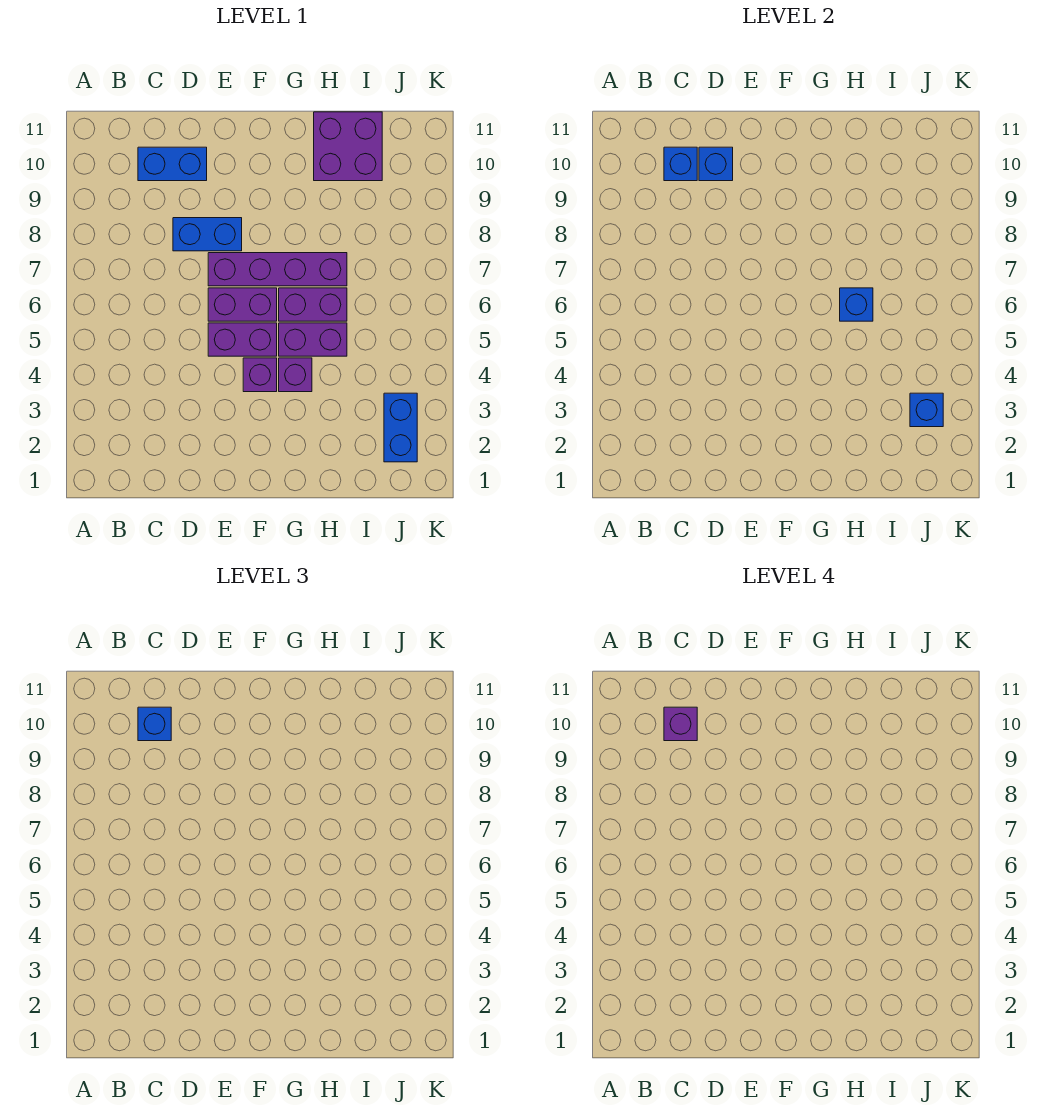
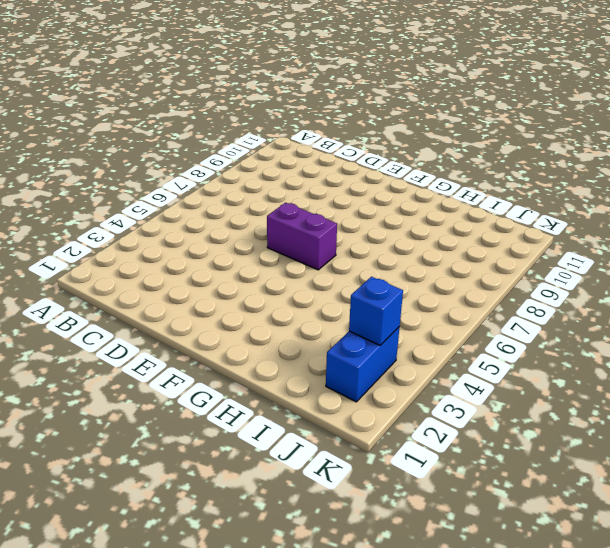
none -> blue brick C10:D10 level 1
none -> blue brick D8:E8 level 1
none -> purple brick E5:F5 level 1

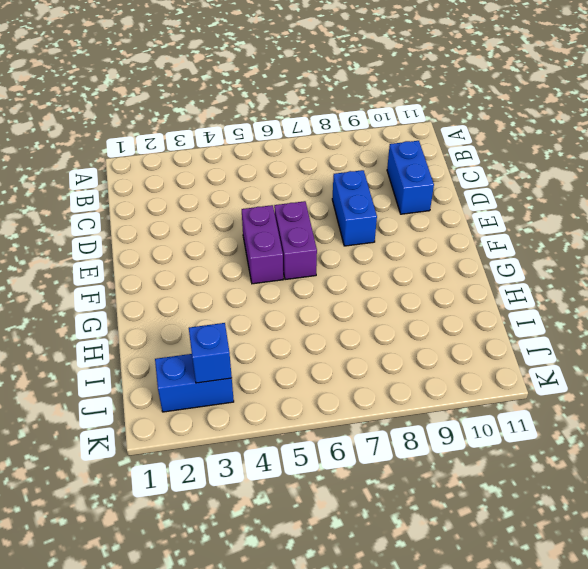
none -> purple brick E7:H7 level 1
none -> purple brick F4 level 1
none -> purple brick G4 level 1

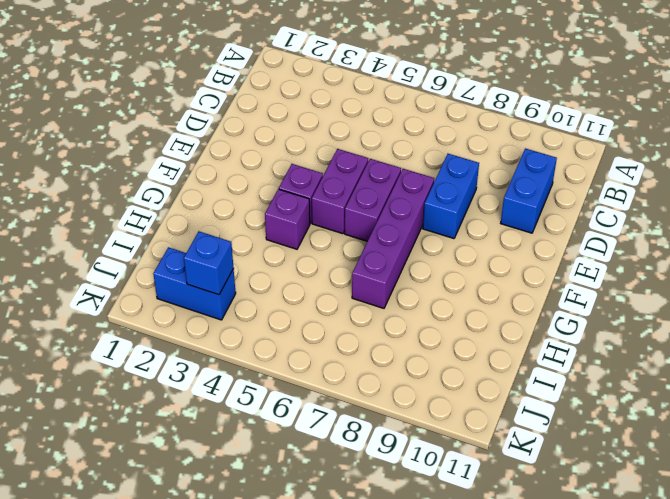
none -> purple brick G5:H5 level 1
none -> purple brick G6:H6 level 1
none -> purple brick H10:I11 level 1

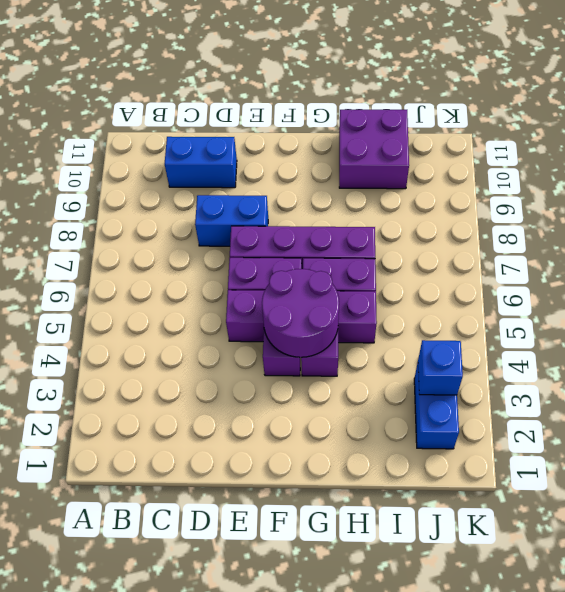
purple round brick F4:G5 level 2 -> none
none -> blue brick C10 level 2
none -> blue brick D10 level 2
none -> blue brick H6 level 2

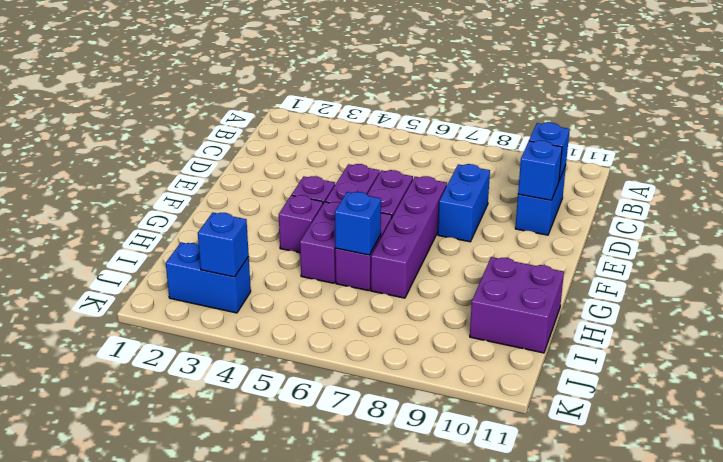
none -> blue brick C10 level 3
none -> purple brick C10 level 4

